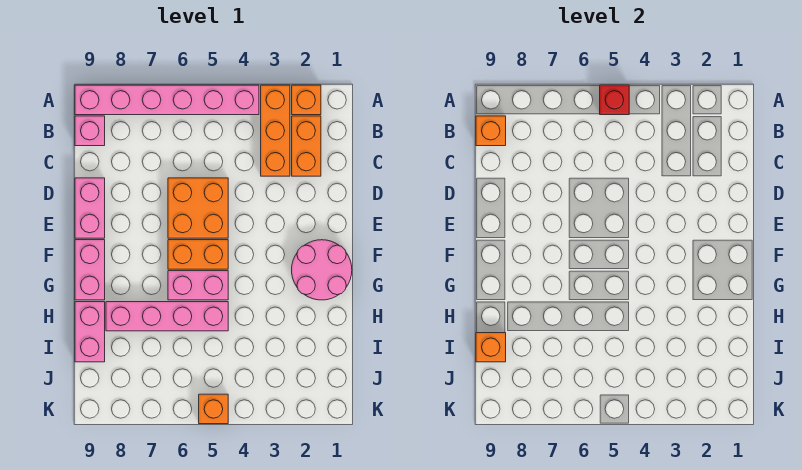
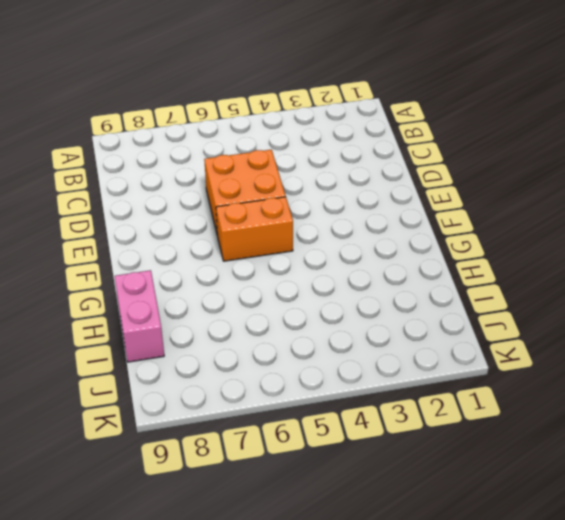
none -> orange brick A2 level 1
none -> orange brick A3:C3 level 1
none -> pink brick A4:A9 level 1

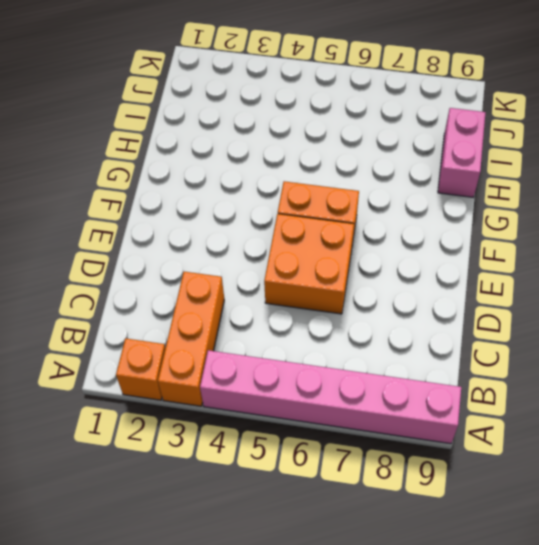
none -> orange brick B2:C2 level 1
none -> pink brick B9 level 1
none -> pink brick D9:E9 level 1

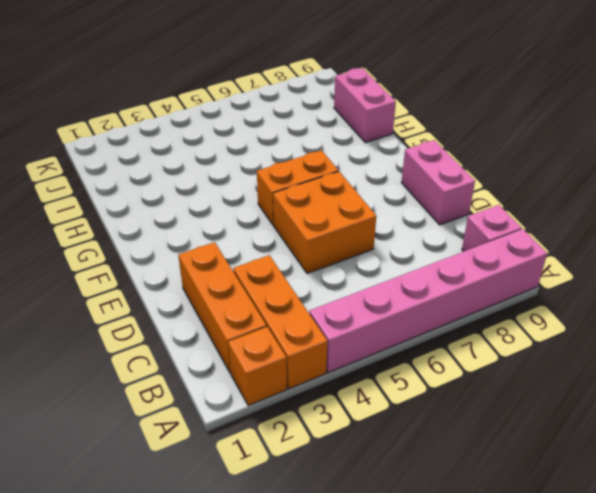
orange brick B2:D2 level 1 -> orange brick B2:C2 level 1
none -> pink round brick F1:G2 level 1
none -> pink brick F9:G9 level 1
none -> pink brick G5:G6 level 1

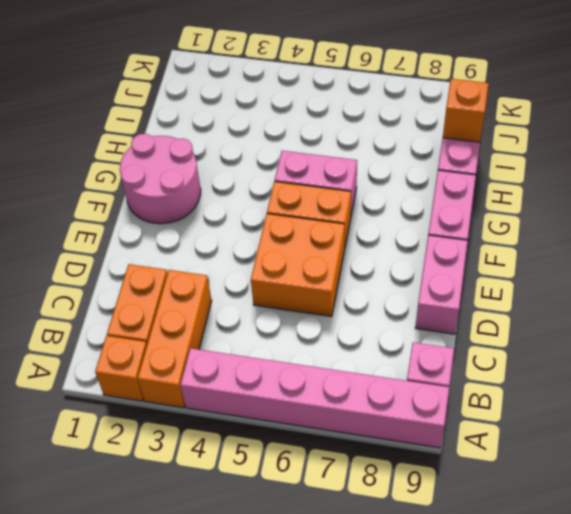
none -> pink brick H5:H8 level 1
none -> orange brick K5 level 1
none -> red brick A5 level 2

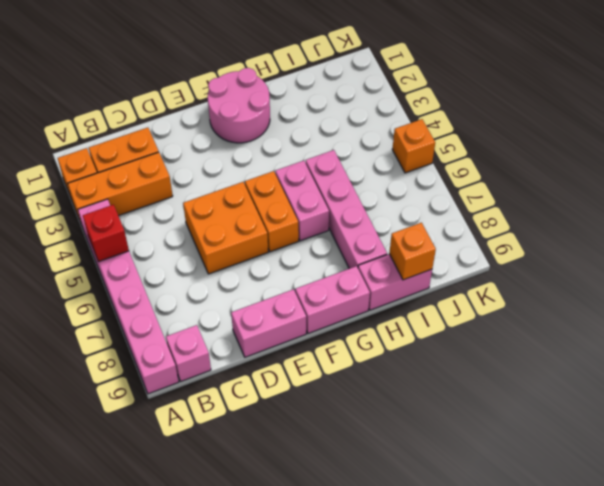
none -> orange brick B9 level 2

